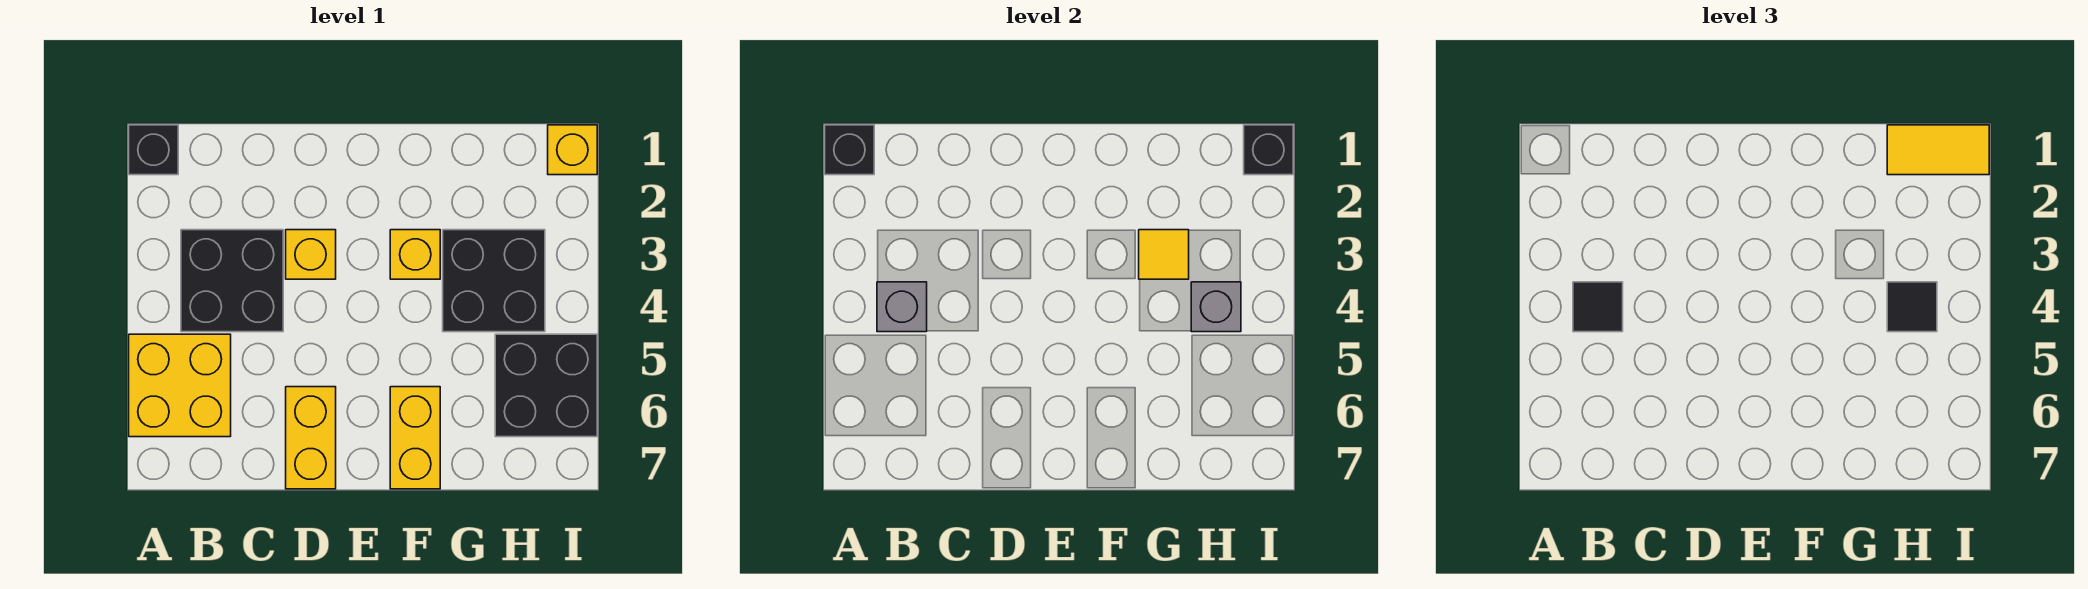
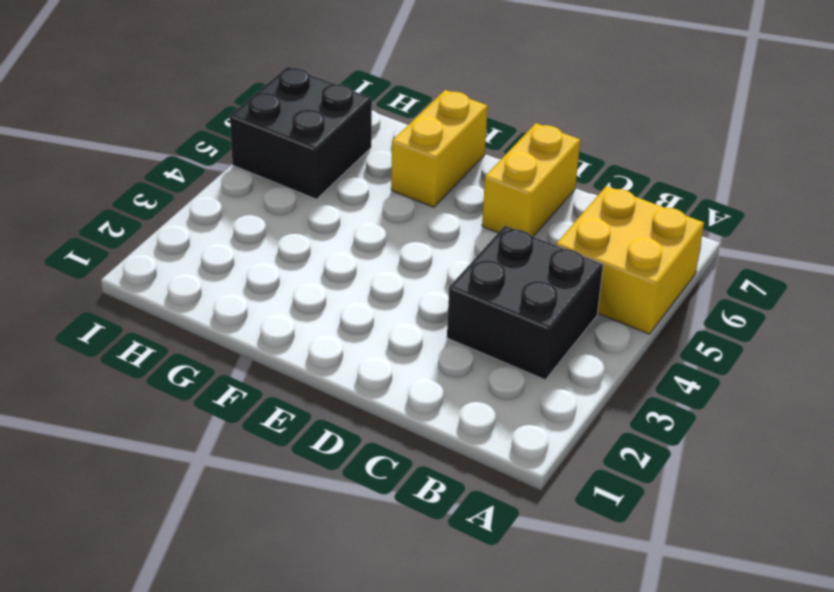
none -> black brick A1 level 1
none -> yellow brick D3 level 1
none -> yellow brick F3 level 1

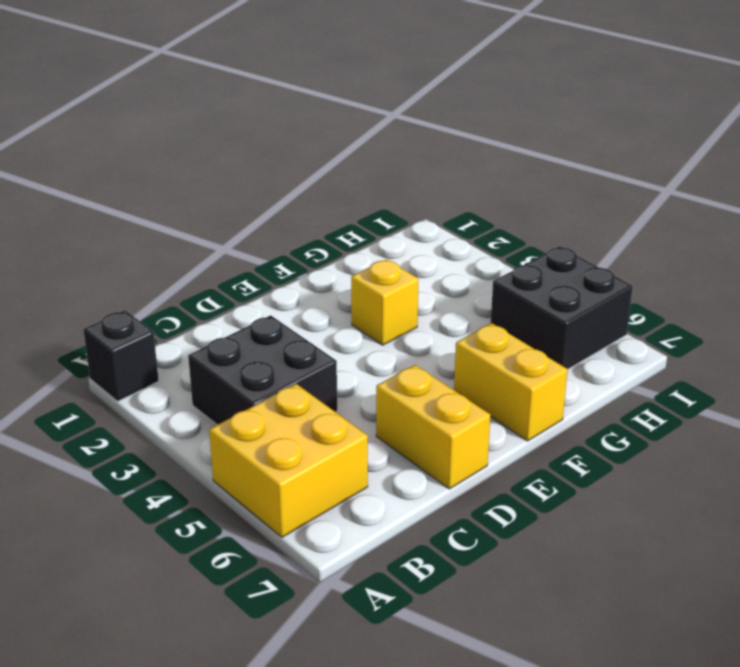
none -> yellow brick D3 level 1
none -> black brick G3:H4 level 1
none -> yellow brick I1 level 1

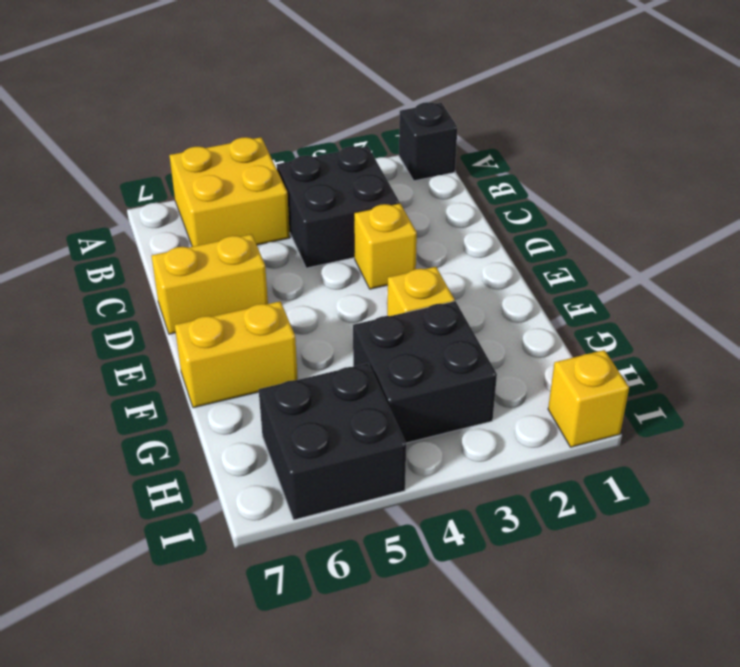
none -> black brick A1 level 2
none -> grey brick B4 level 2
none -> yellow tile G3 level 2

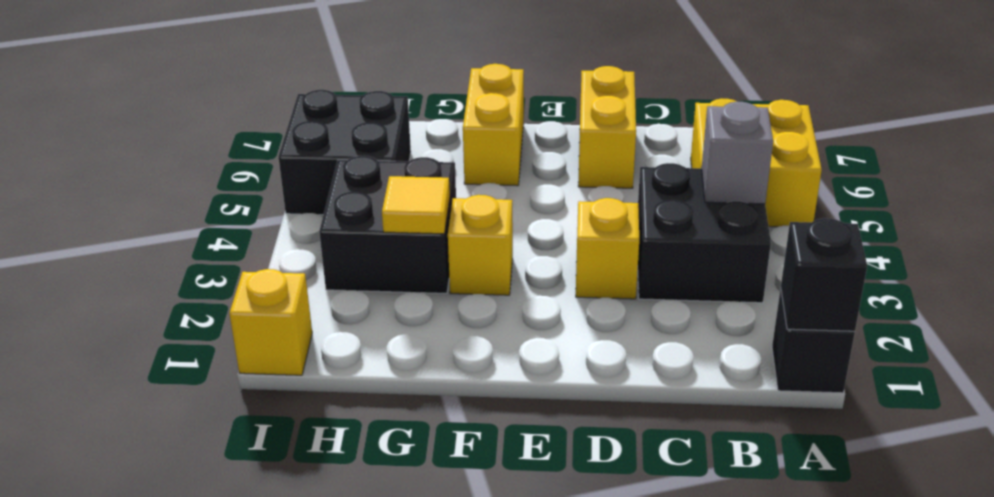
none -> grey brick H4 level 2
none -> black brick I1 level 2
none -> black tile B4 level 3

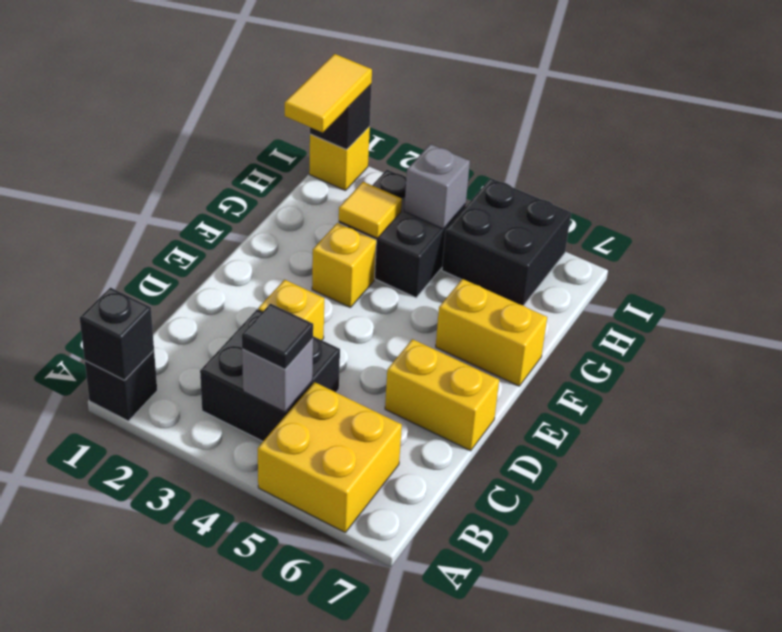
none -> black tile H4 level 3

